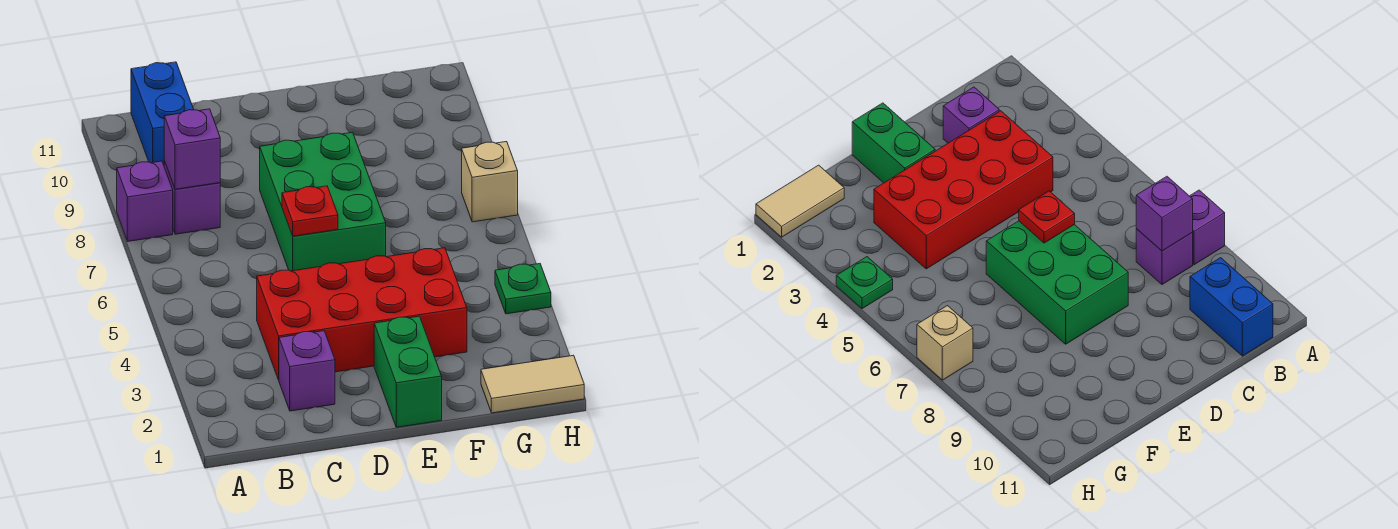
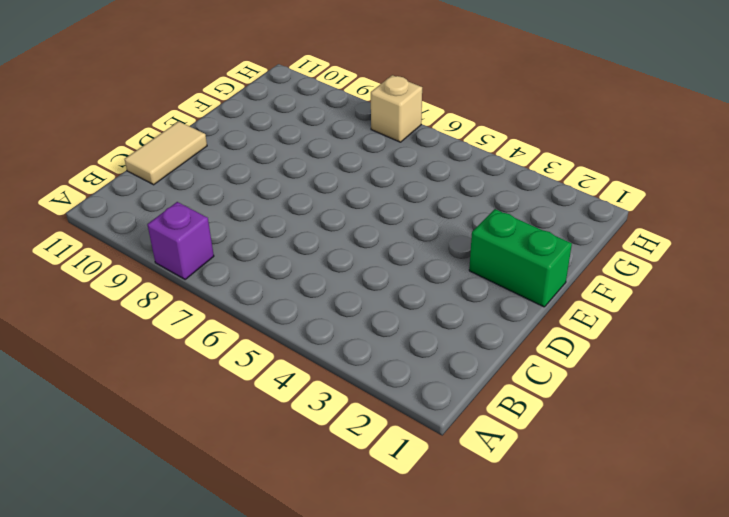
tan tile C11:D11 level 1 -> tan tile G1:H1 level 1
none -> purple brick B8 level 1
none -> blue brick B10:B11 level 1
none -> purple brick C2 level 1

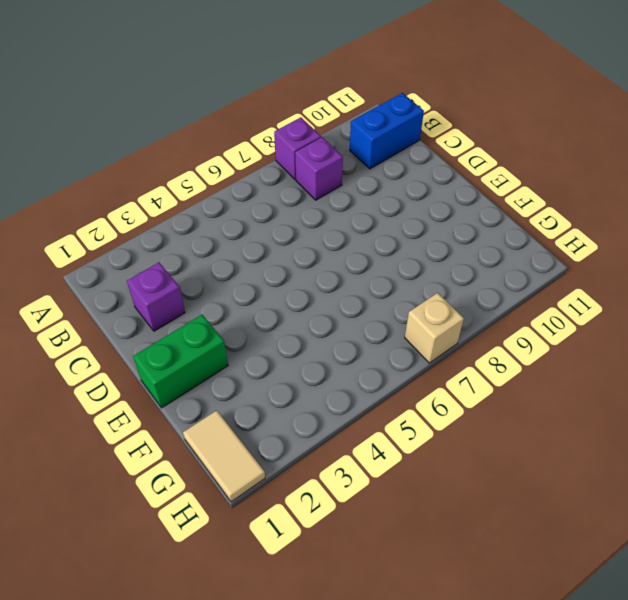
none -> red brick C3:F4 level 1
none -> green brick D6:E8 level 1
none -> green plate H4 level 1

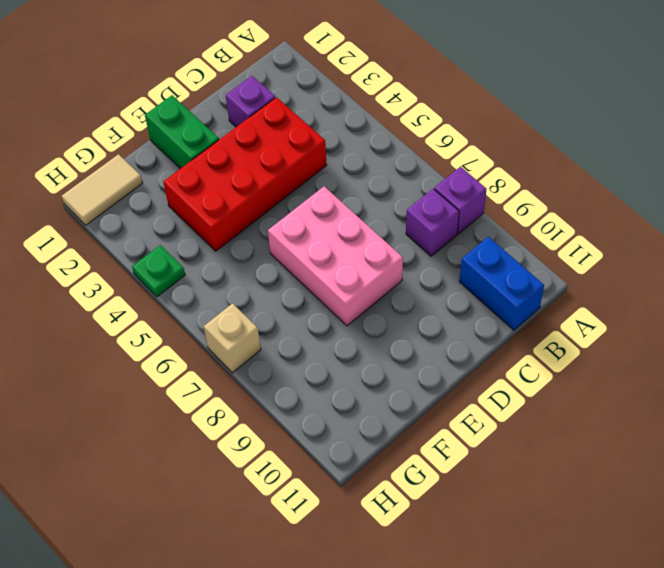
pink brick D6:E8 level 1 -> green brick D6:E8 level 1
none -> purple brick B8 level 2
none -> red plate D6 level 2

